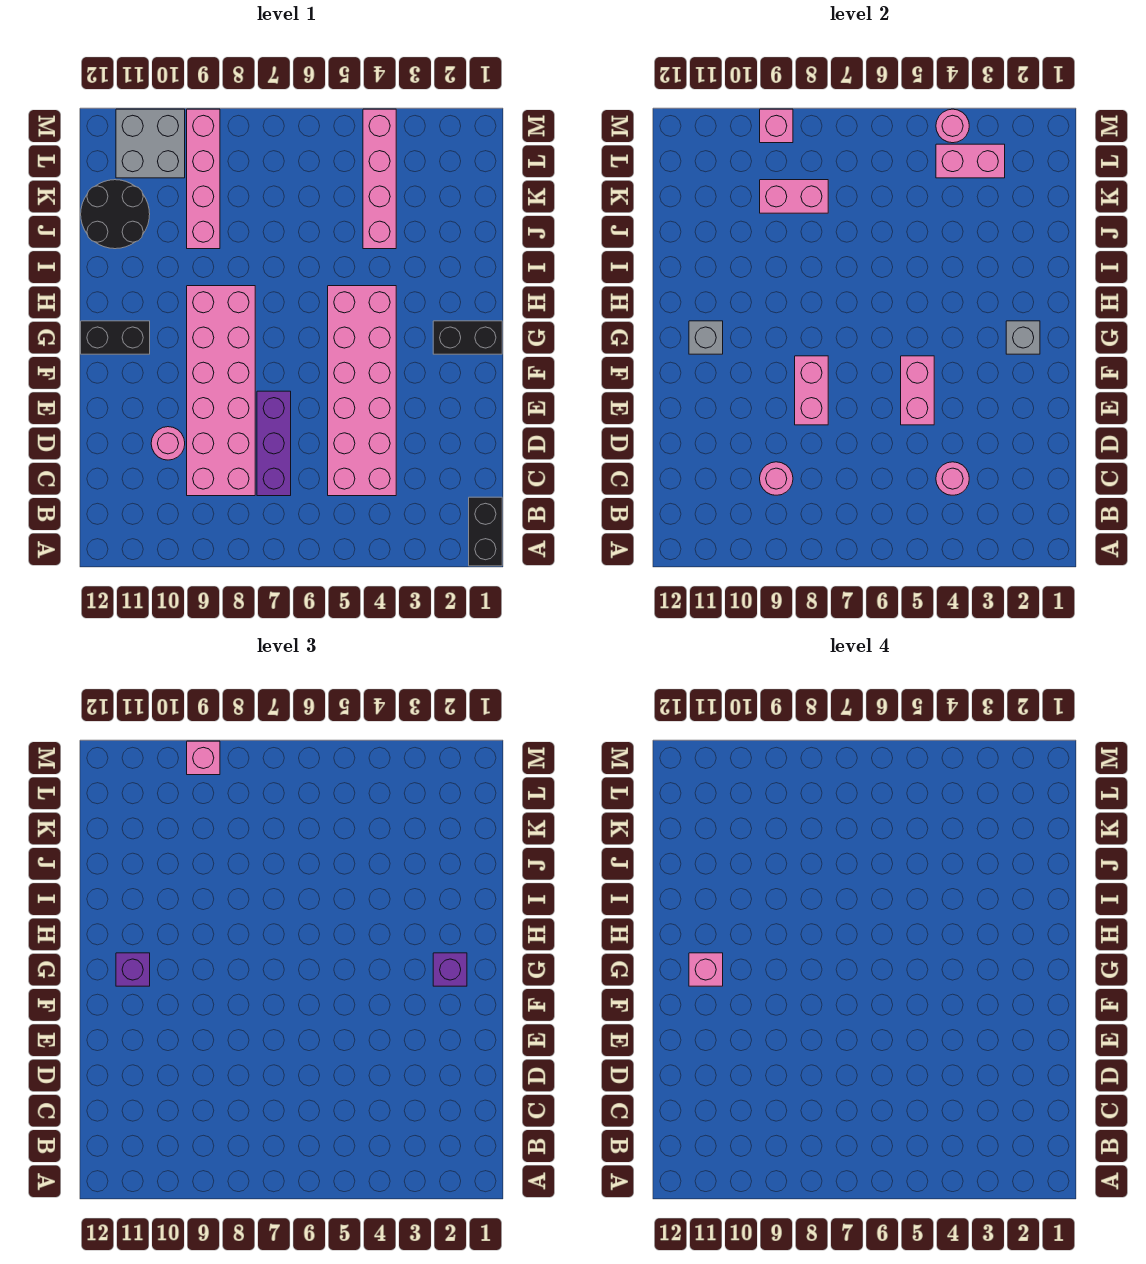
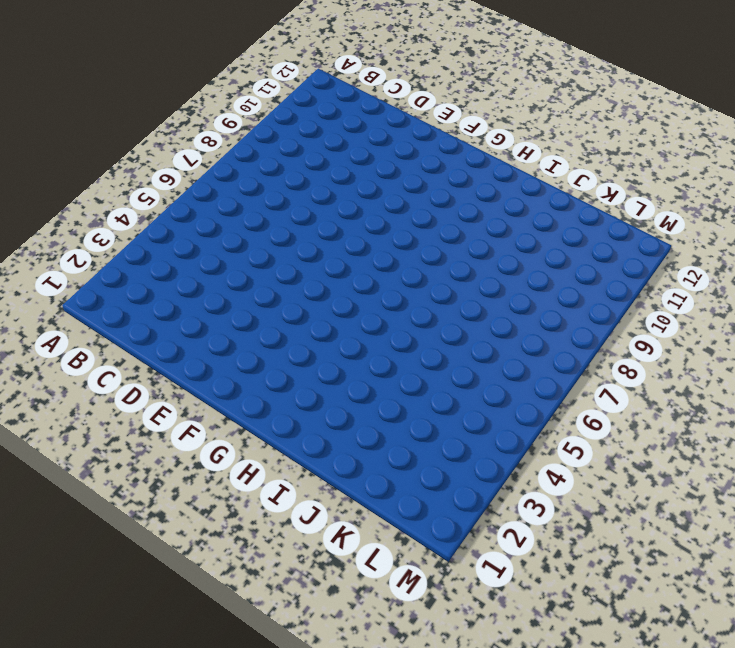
none -> black brick A1:B1 level 1
none -> pink brick C4:H5 level 1
none -> purple brick C7:E7 level 1

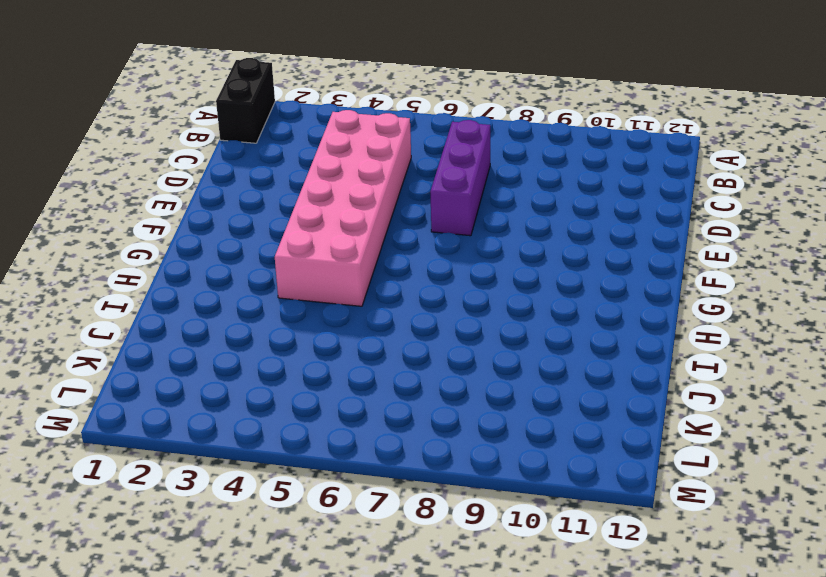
none -> pink brick C8:H9 level 1
none -> pink round brick D10 level 1
none -> black brick G1:G2 level 1

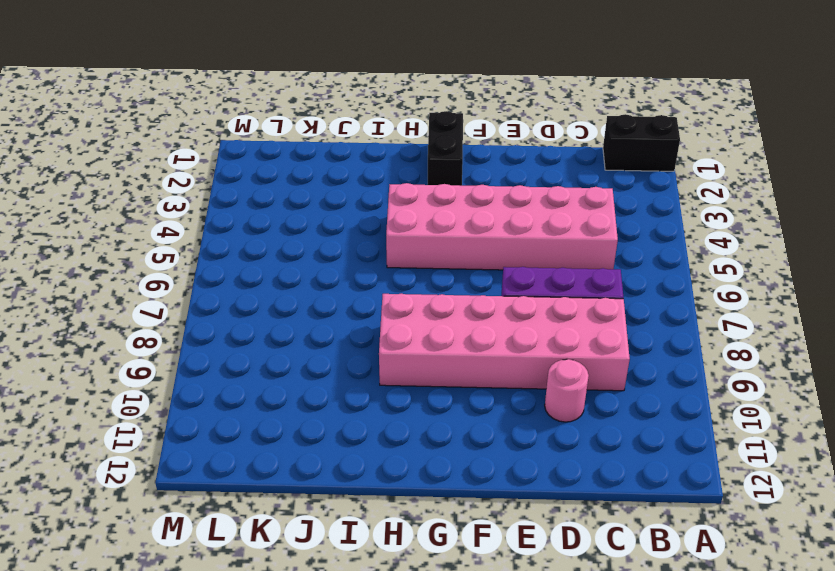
none -> black brick G11:G12 level 1
none -> pink brick J4:M4 level 1
none -> pink brick J9:M9 level 1

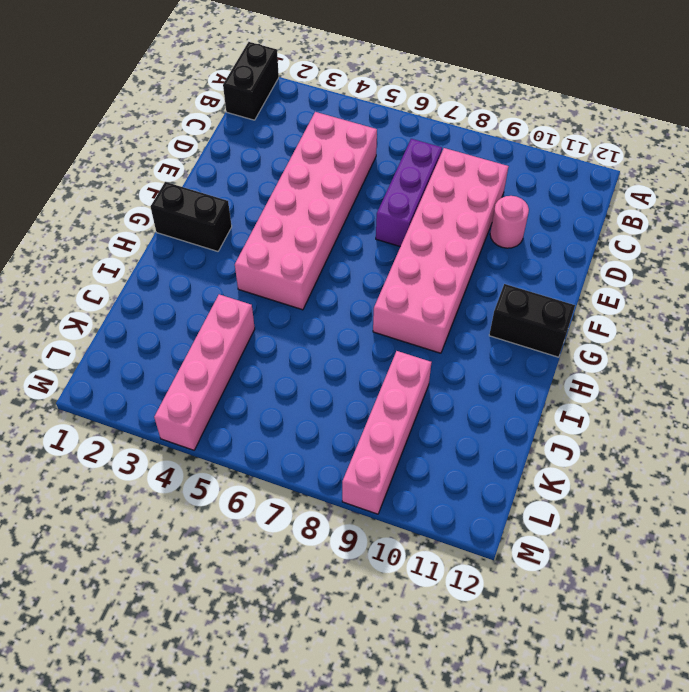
none -> black round brick J11:K12 level 1
none -> grey brick L10:M11 level 1
none -> pink round brick C4 level 2

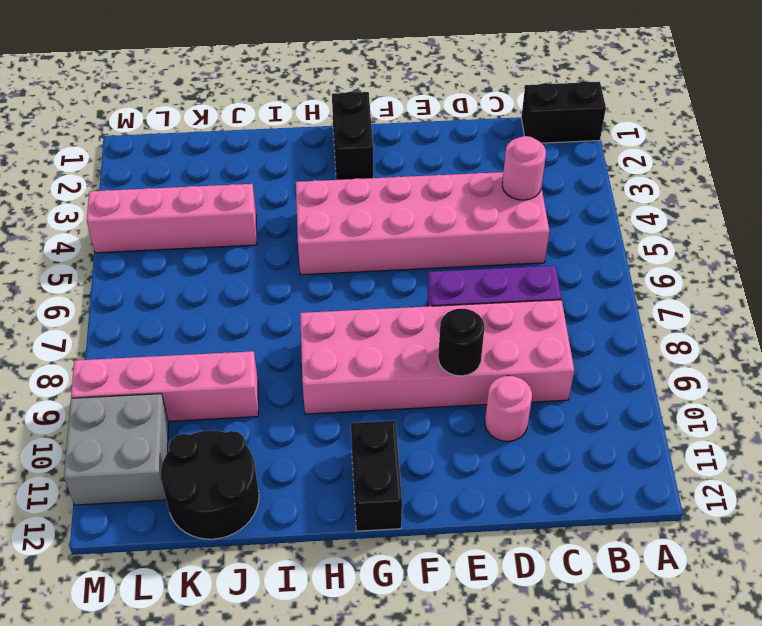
black round brick E9 level 2 -> none
none -> pink round brick C9 level 2
none -> pink brick E5:F5 level 2
none -> pink brick E8:F8 level 2

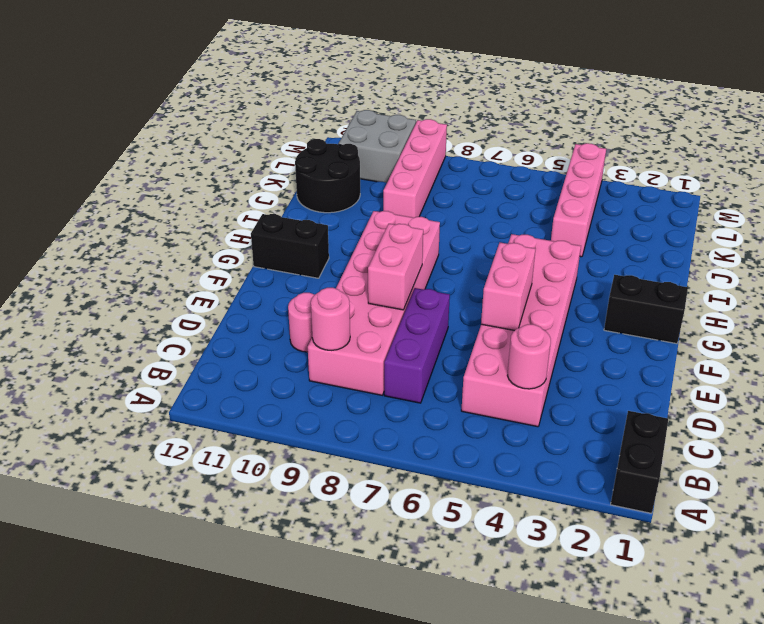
none -> grey brick G2 level 2
none -> grey brick G11 level 2
none -> pink brick K8:K9 level 2

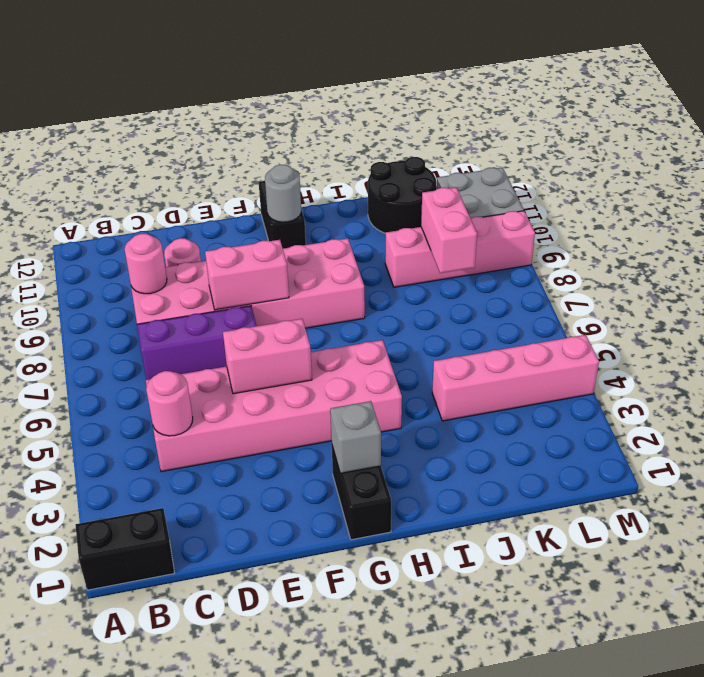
grey round brick G11 level 2 -> grey brick G11 level 2
none -> pink brick L3:L4 level 2
none -> pink round brick M4 level 2
none -> pink brick M9 level 2

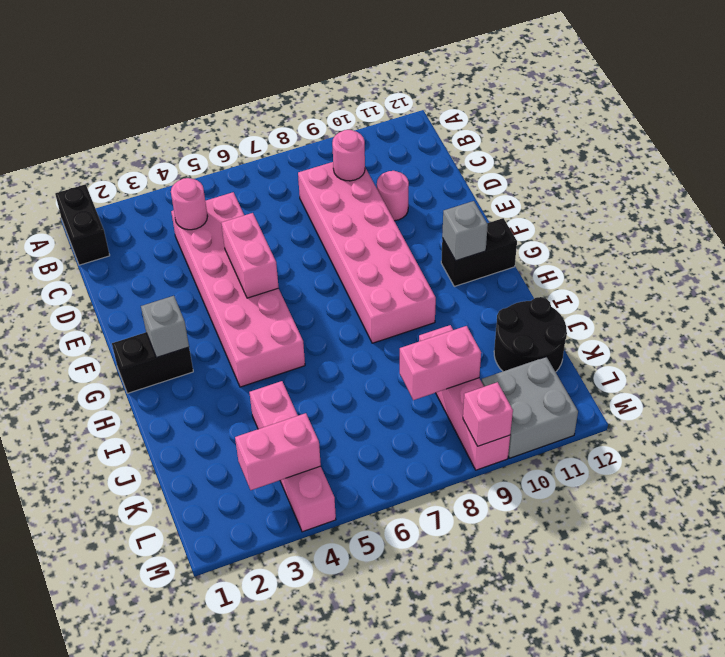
none -> purple brick C7:E7 level 1
none -> pink brick E8:F8 level 2
none -> pink round brick M4 level 2

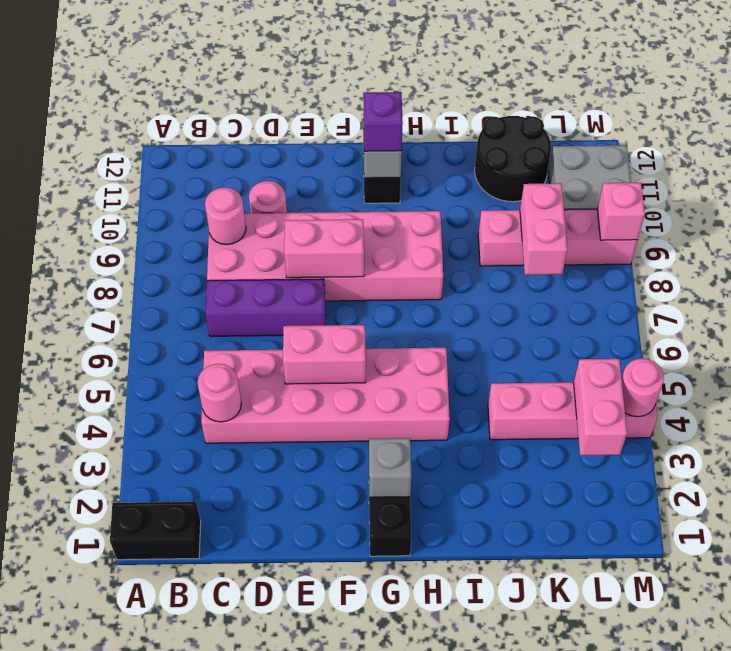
none -> purple brick G2 level 3
none -> pink brick M9 level 3
none -> pink brick G11 level 4

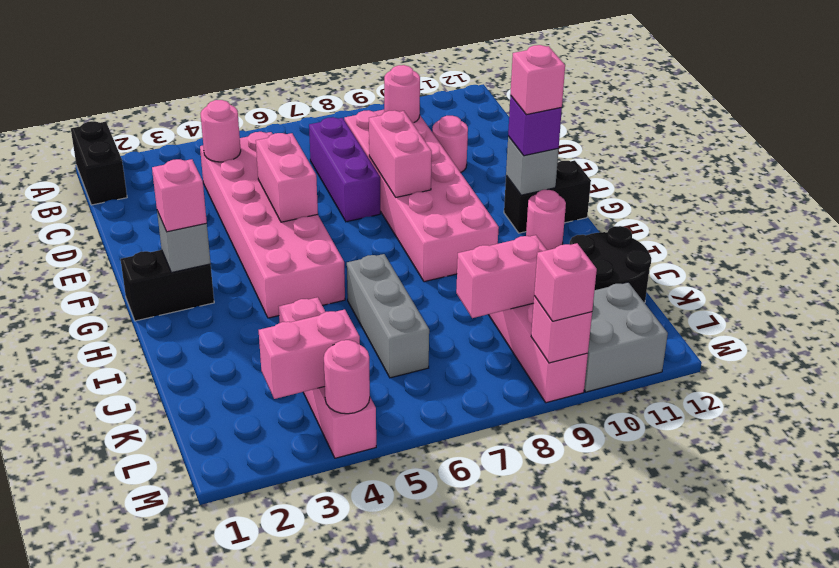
pink brick G2 level 3 -> purple brick G2 level 3
pink round brick H11 level 1 -> none
grey brick I6:K6 level 1 -> none

